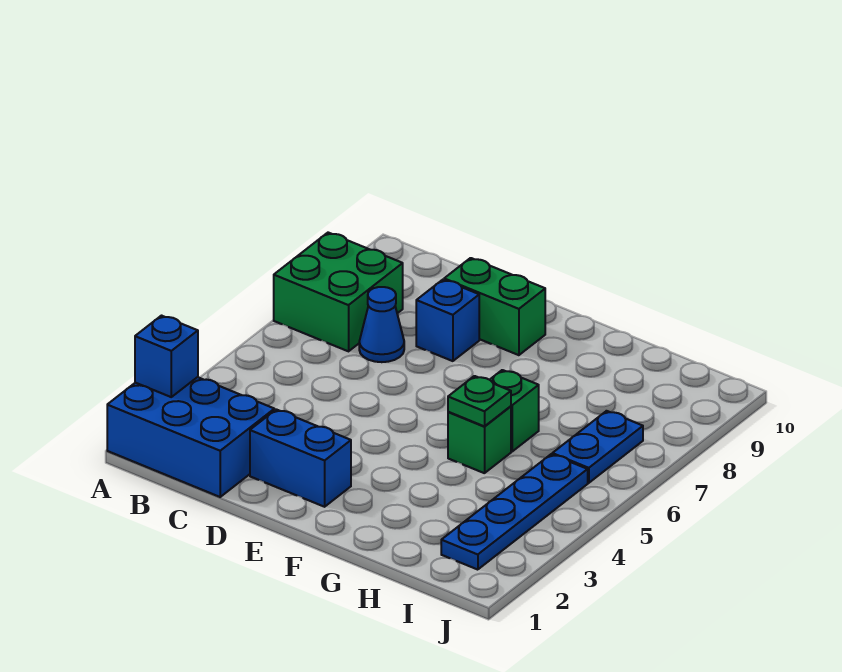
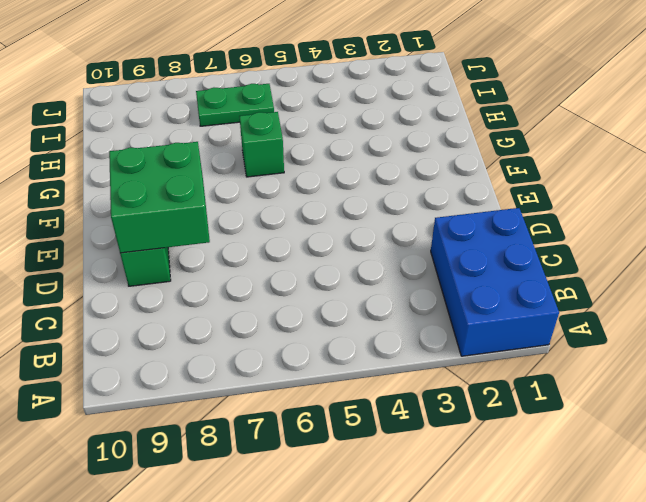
green brick D8:E9 level 2 -> green brick A7:B8 level 1
green plate I6:I7 level 1 -> blue plate I6:I7 level 1
none -> blue cone C7 level 1
none -> blue brick D2:E2 level 1
none -> blue brick D8 level 1

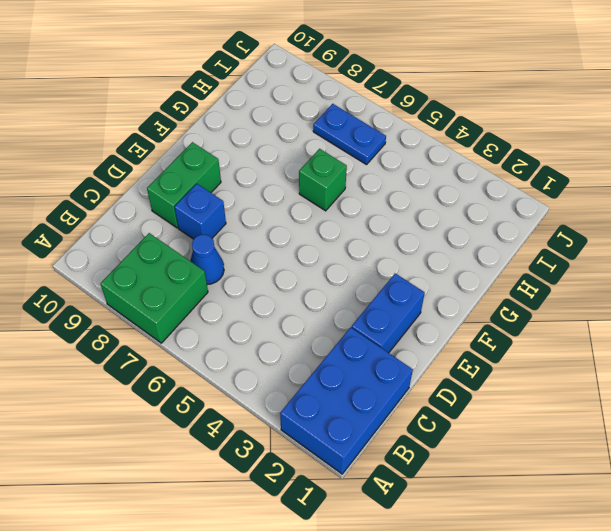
none -> green brick G5 level 1
none -> blue plate I2:I5 level 1
none -> blue brick A2 level 2

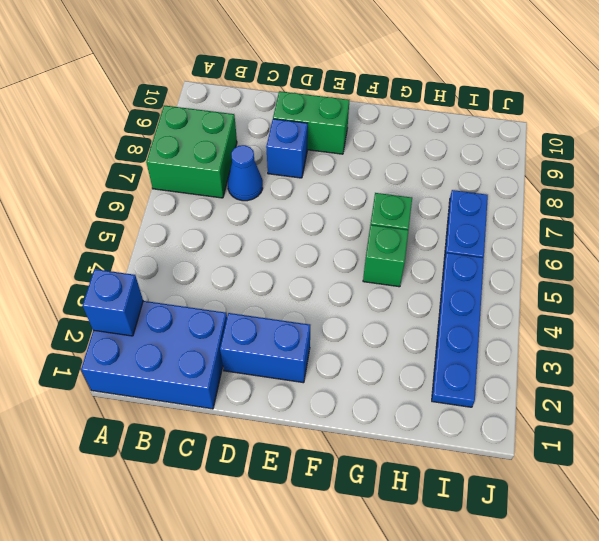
none -> green plate G5 level 2

